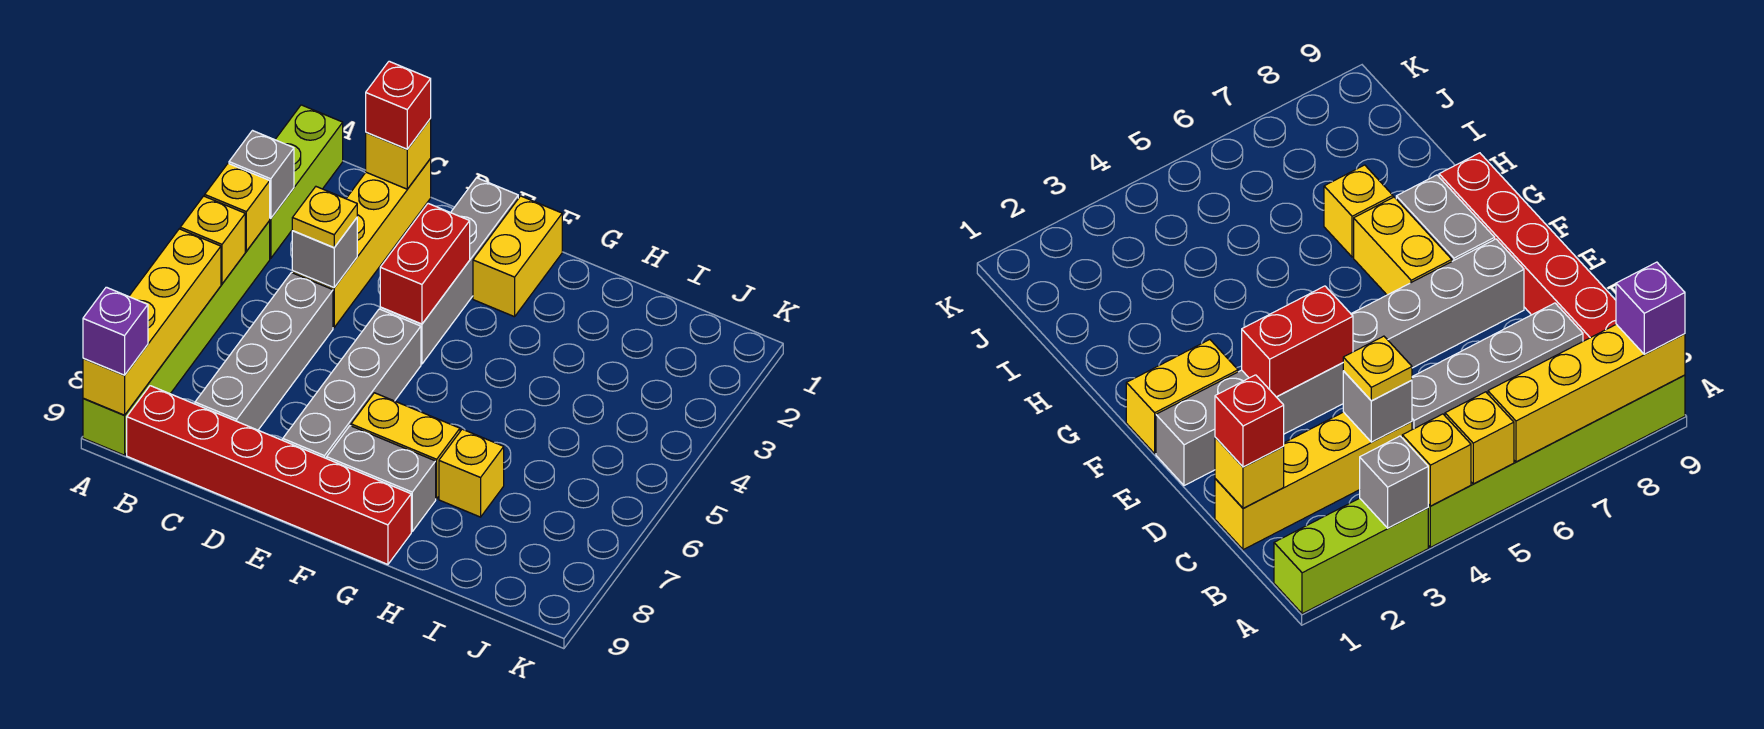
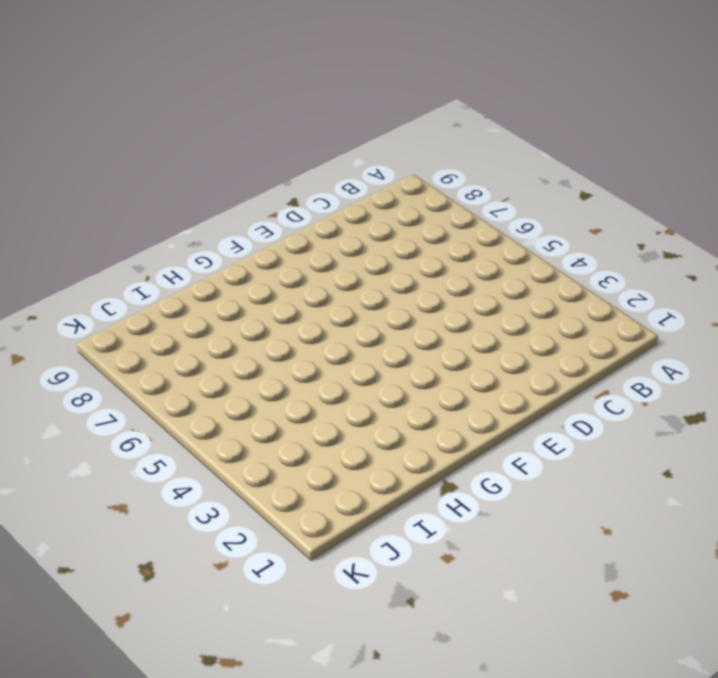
none -> lime brick A1:A3 level 1
none -> lime brick A4:A9 level 1
none -> red brick B9:G9 level 1

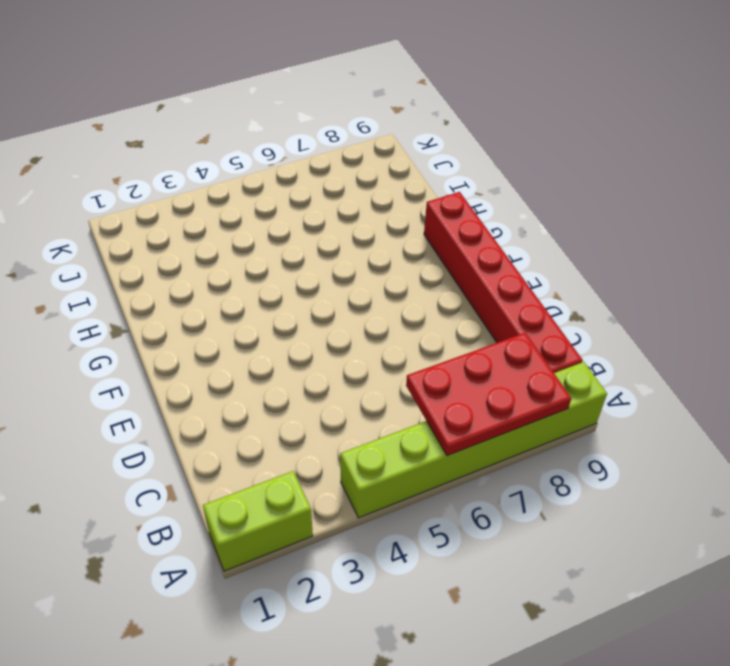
lime brick A1:A2 level 1 -> lime brick A1:A3 level 1
red plate A6:B8 level 2 -> yellow brick A6:A9 level 2
none -> yellow brick C1:C4 level 1
none -> grey brick C5:C8 level 1
none -> grey brick E1:E4 level 1

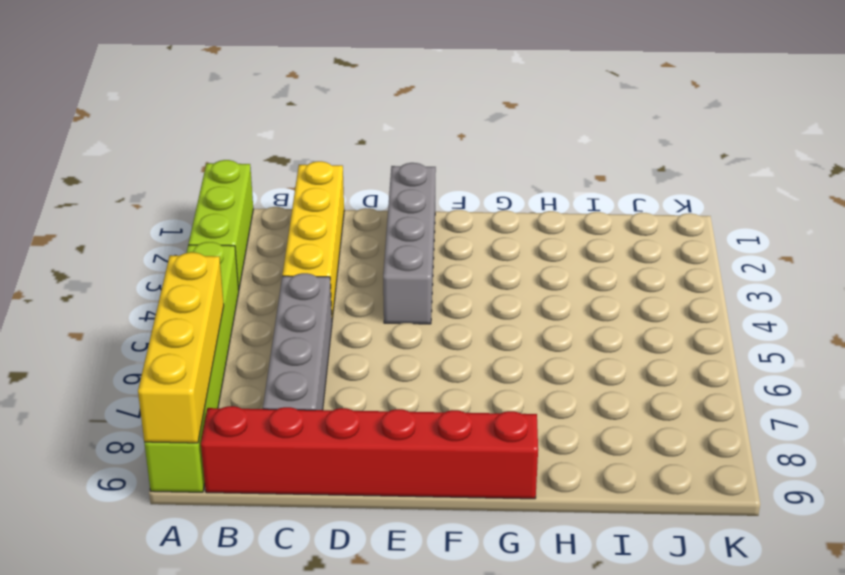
none -> grey brick E5:E8 level 1
none -> yellow brick F1:F2 level 1
none -> yellow brick F7:G7 level 1

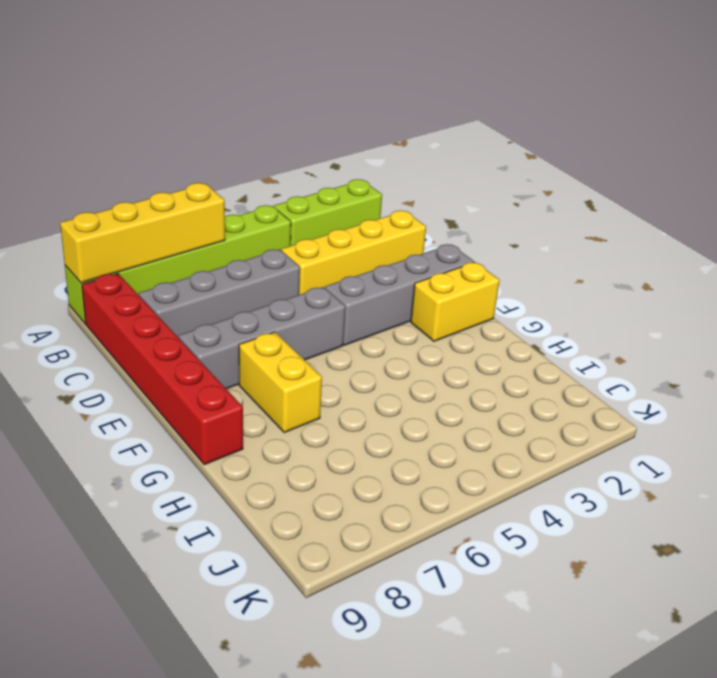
none -> grey brick F8:G8 level 1
none -> yellow brick H7 level 1
none -> grey brick A3 level 2

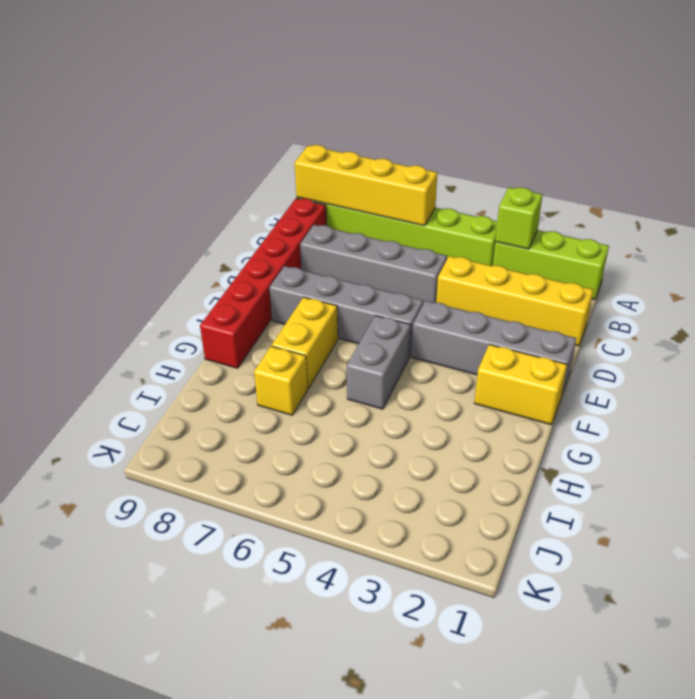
lime brick A3 level 2 -> grey brick A3 level 2
grey brick F5:G5 level 1 -> grey brick F8:G8 level 1
none -> yellow brick A4 level 2
none -> yellow brick A5 level 2
none -> yellow brick C1 level 2

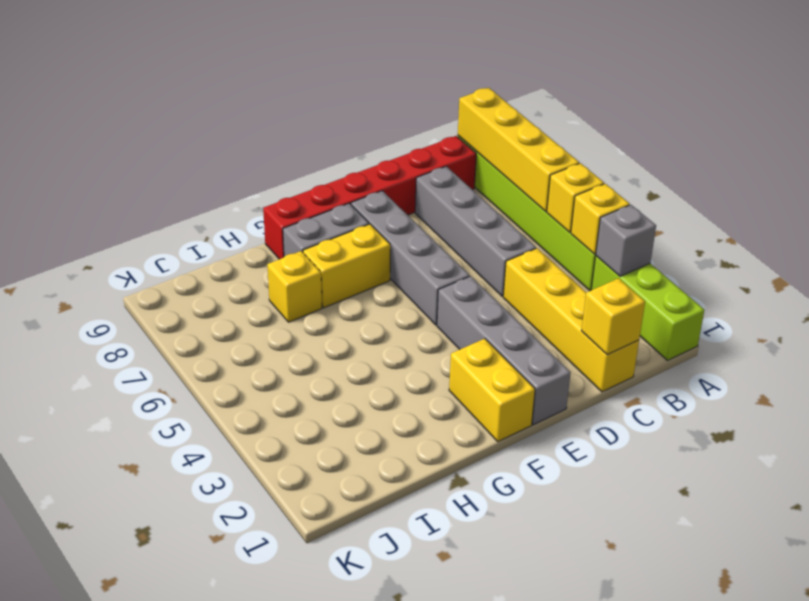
none -> grey brick C4 level 2
none -> red brick E3:E4 level 2
none -> purple brick A9 level 3

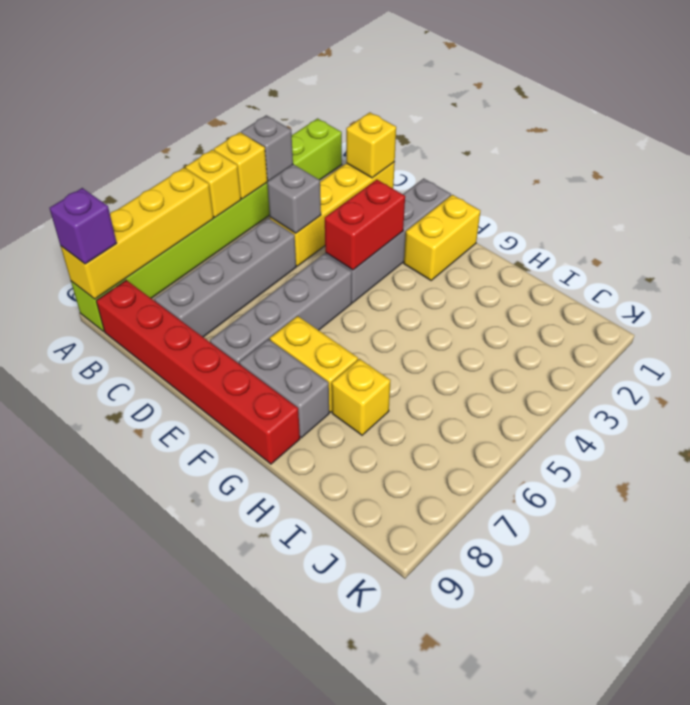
none -> red brick C1 level 3
none -> yellow plate C4 level 3

